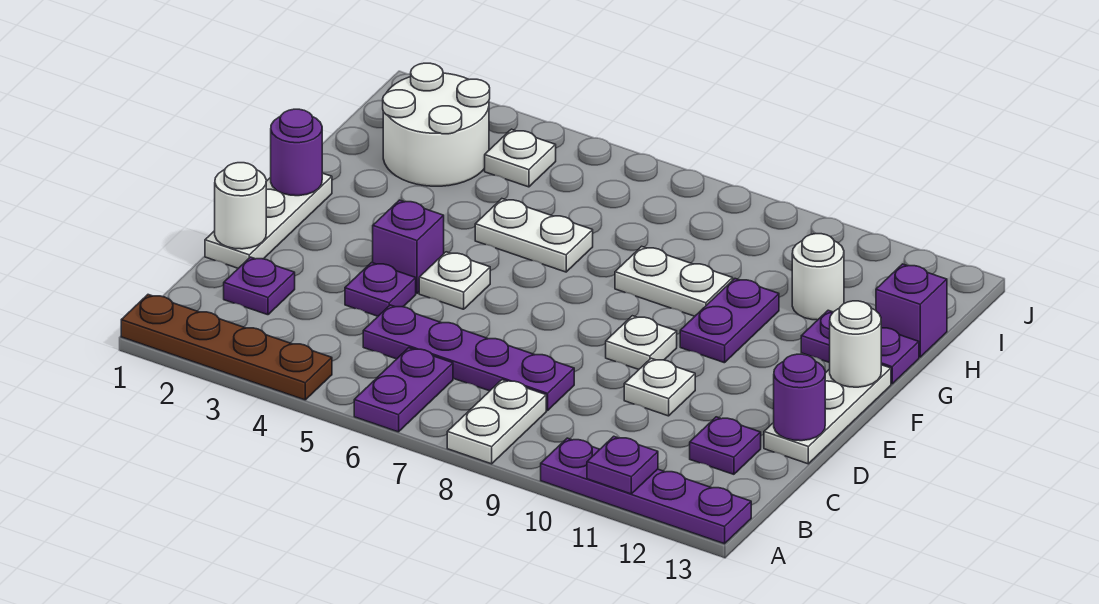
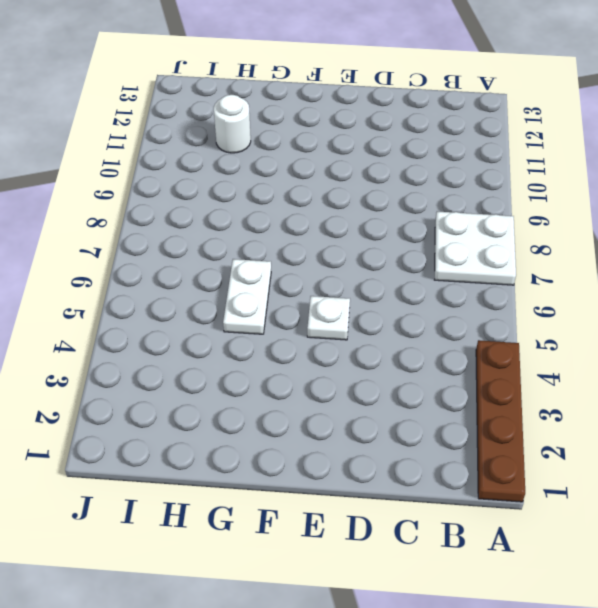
white plate A7:B8 level 1 -> white plate A8:B8 level 1
none -> purple plate A6:B6 level 1
none -> purple plate A10:A13 level 1
none -> purple plate C2 level 1

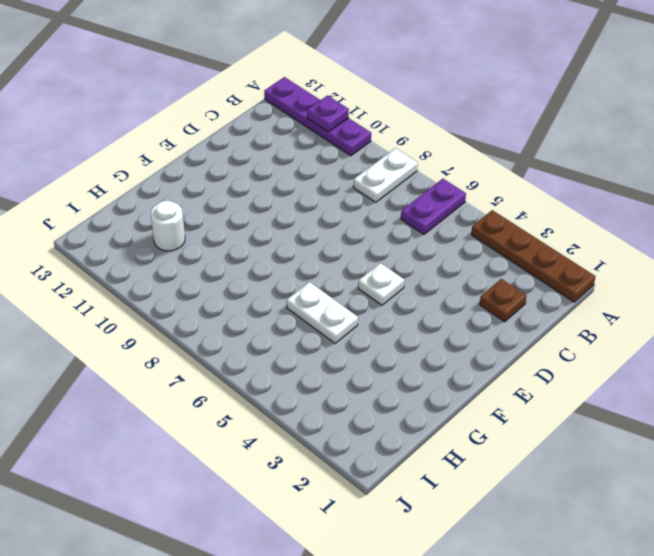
brown plate C2 level 1 -> purple plate C2 level 1
none -> purple plate C5:C8 level 1
none -> purple plate C12 level 1
none -> white plate D1:F1 level 1

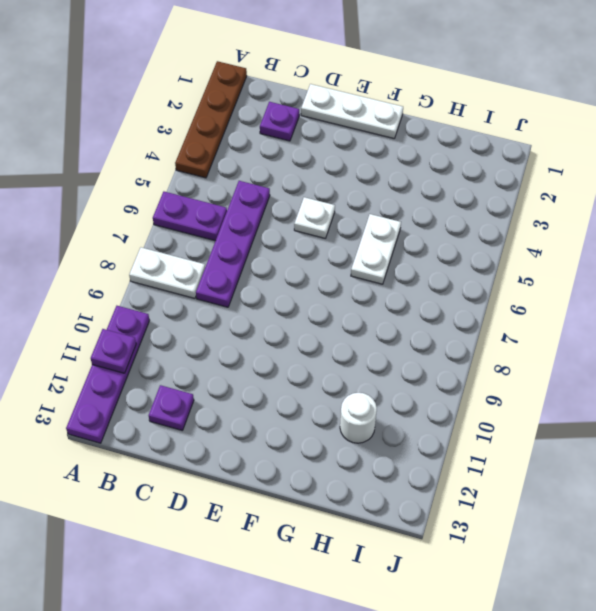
none -> purple plate D4 level 1
none -> white plate D10 level 1
none -> white plate D13:F13 level 1

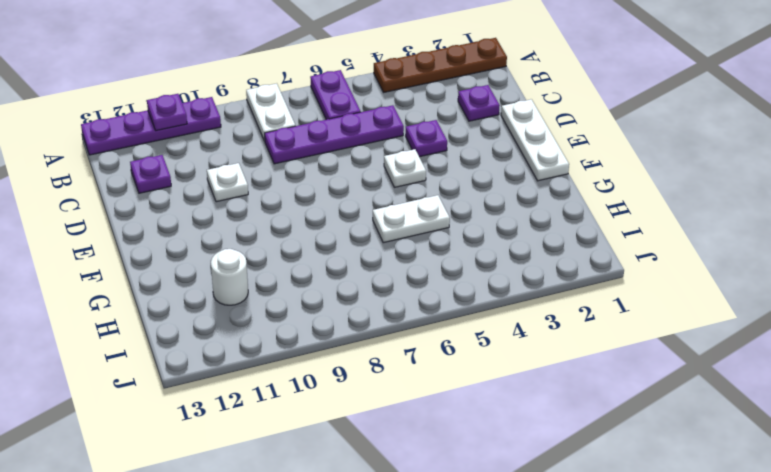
none -> white plate D13:F13 level 1
none -> purple brick E4 level 1
none -> white plate E9 level 1

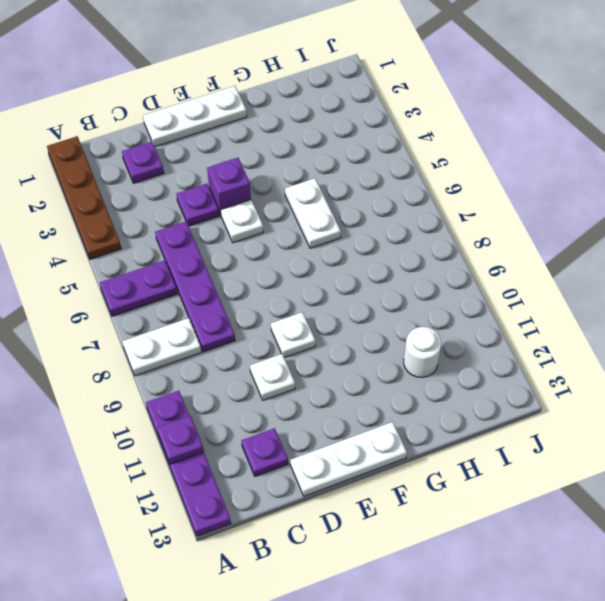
none -> purple plate F10:G10 level 1
none -> white plate G8:G9 level 1
none -> purple plate G12:G13 level 1

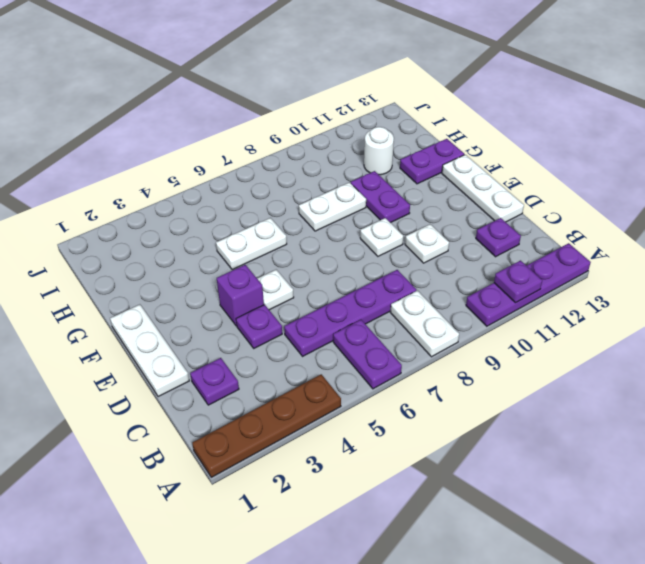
none -> white round brick H2:I3 level 1
none -> purple brick H13 level 1
none -> white plate I4 level 1

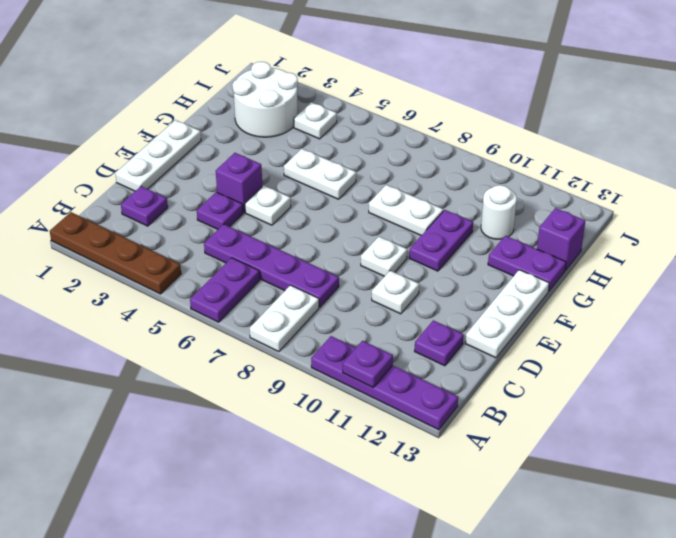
none -> white round brick D1 level 2
none -> purple round brick D13 level 2
none -> purple round brick F1 level 2

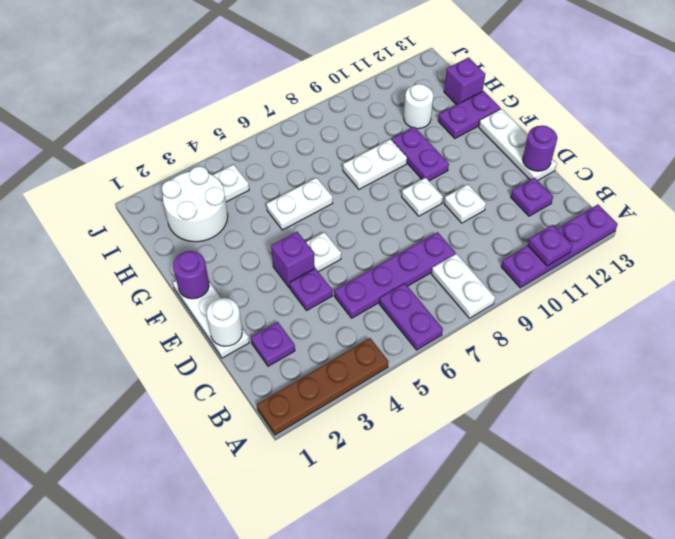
none -> white round brick F13 level 2

